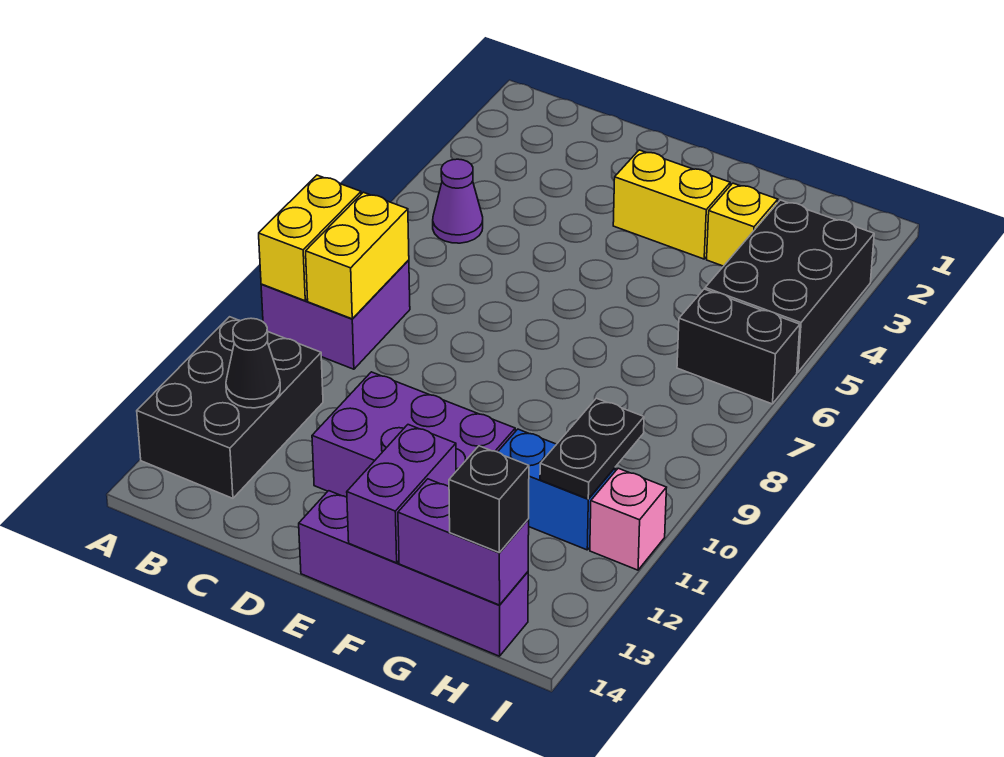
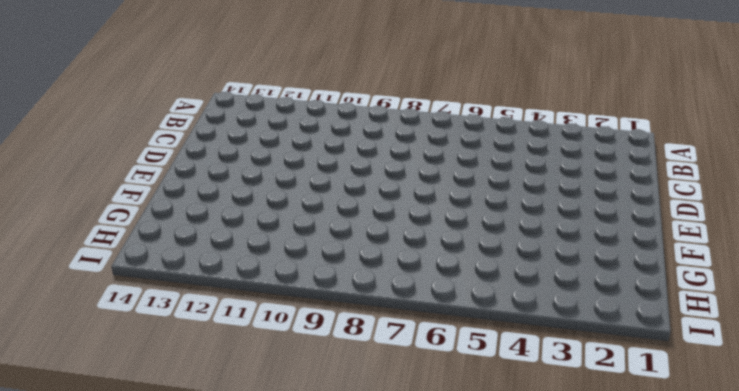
none -> purple brick A8:B9 level 1
none -> black brick A11:B13 level 1
none -> purple cone B5 level 1

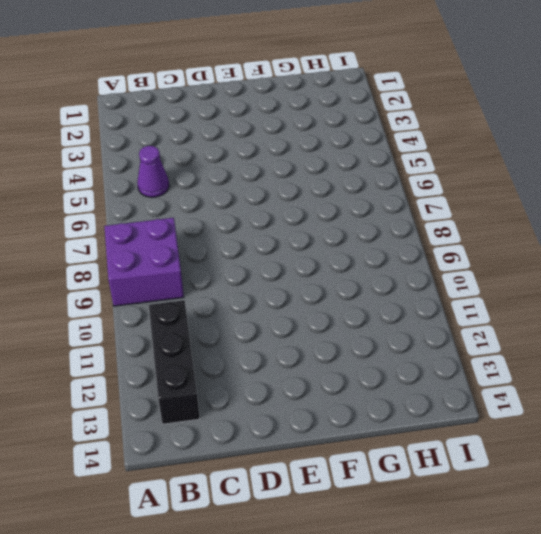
black brick B11:B13 level 1 -> black brick A11:B13 level 1
none -> purple brick D11:F12 level 1
none -> yellow brick E3:F3 level 1
none -> purple brick E14:H14 level 1

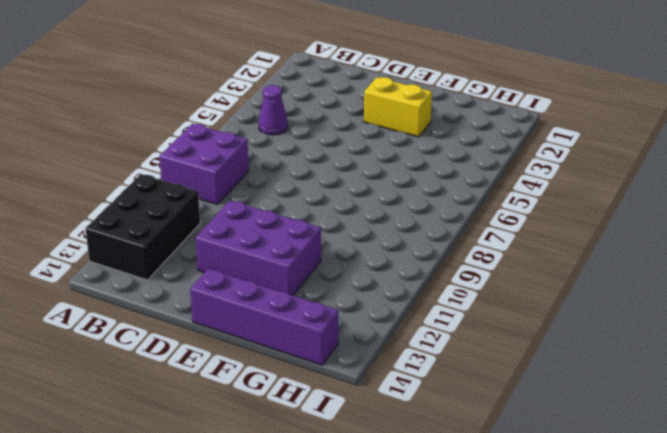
none -> yellow brick G3 level 1
none -> blue brick G11:H11 level 1
none -> black brick H3:I5 level 1

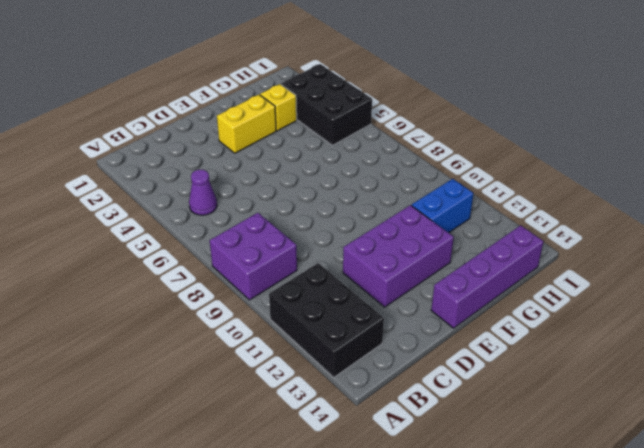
none -> black brick H6:I6 level 1
none -> pink brick I11 level 1
none -> yellow brick A8:A9 level 2

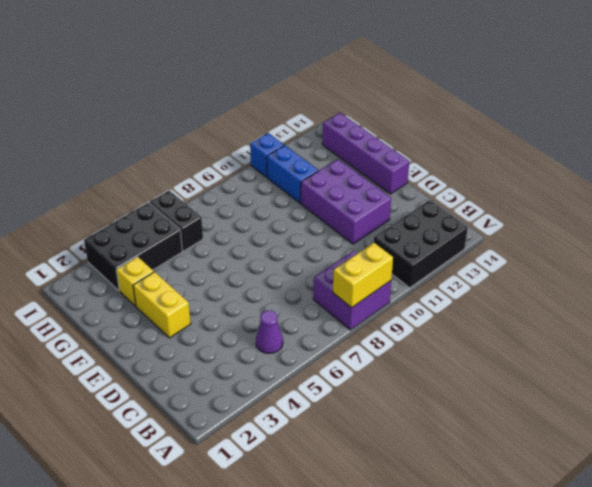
blue brick I11 level 1 -> pink brick I11 level 1
none -> yellow brick B8:B9 level 2
none -> black cone B12 level 2
none -> purple brick F13:F14 level 2

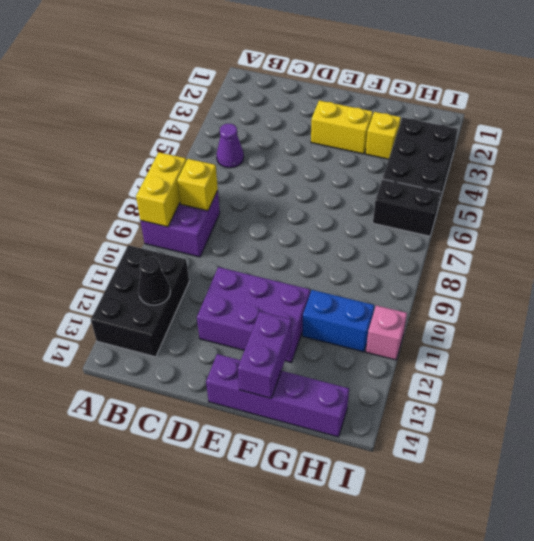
yellow brick B8 level 2 -> yellow brick B8:B9 level 2
none -> purple brick G14:H14 level 2
none -> black plate H10:H11 level 2
none -> black brick H14 level 3

